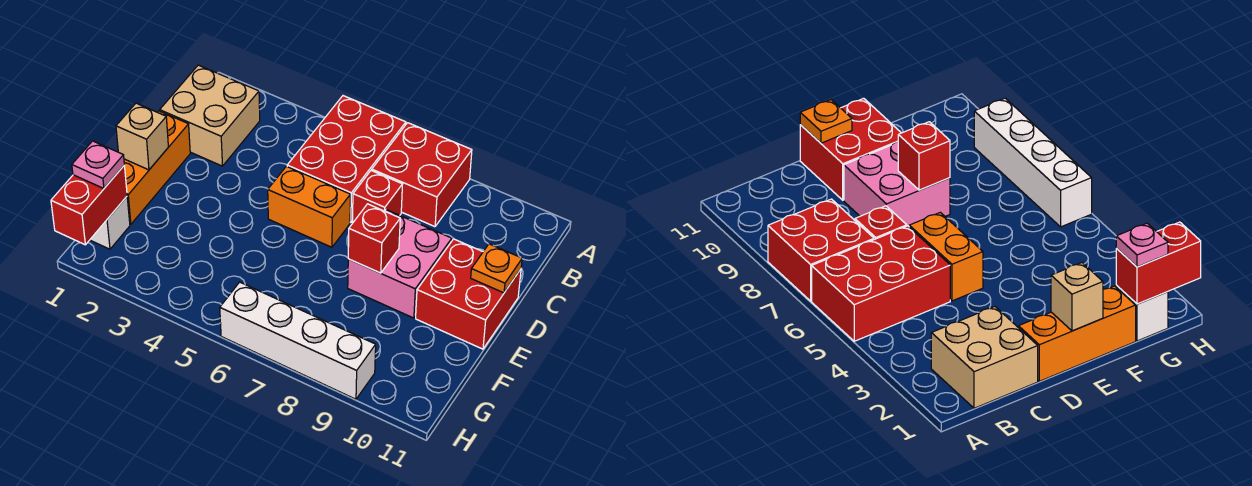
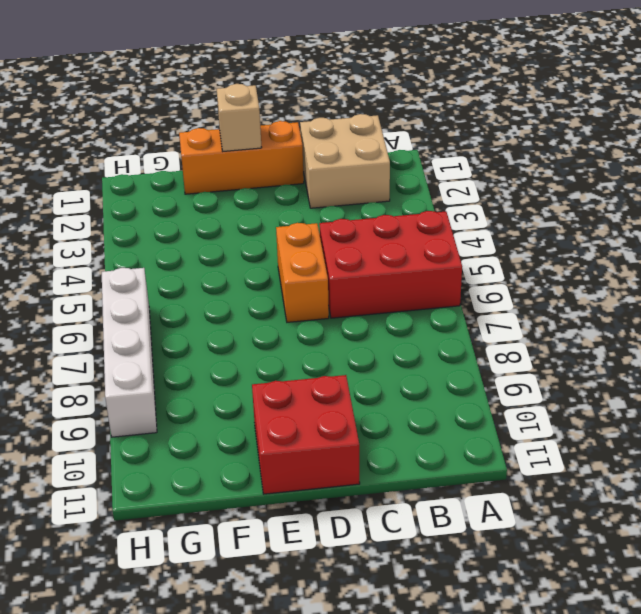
none -> red brick A7:B8 level 1
none -> red brick C7 level 1
none -> pink brick D8:E9 level 1

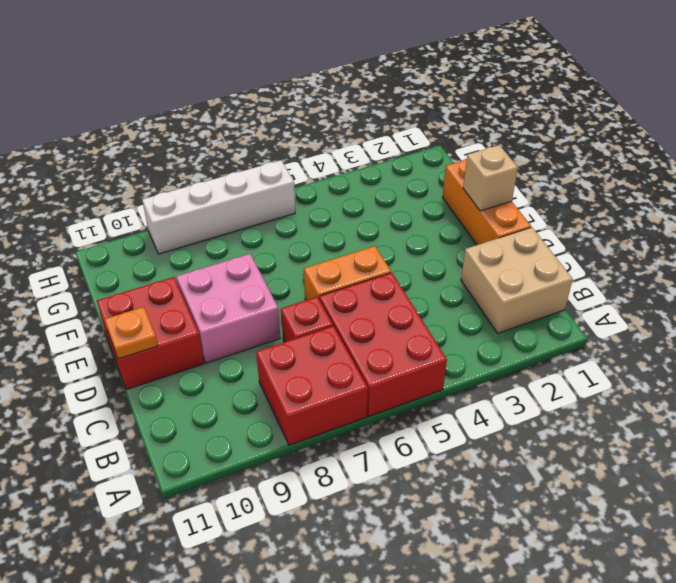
none -> white brick G1 level 1
none -> red brick E8 level 2
none -> red brick G1:H1 level 2

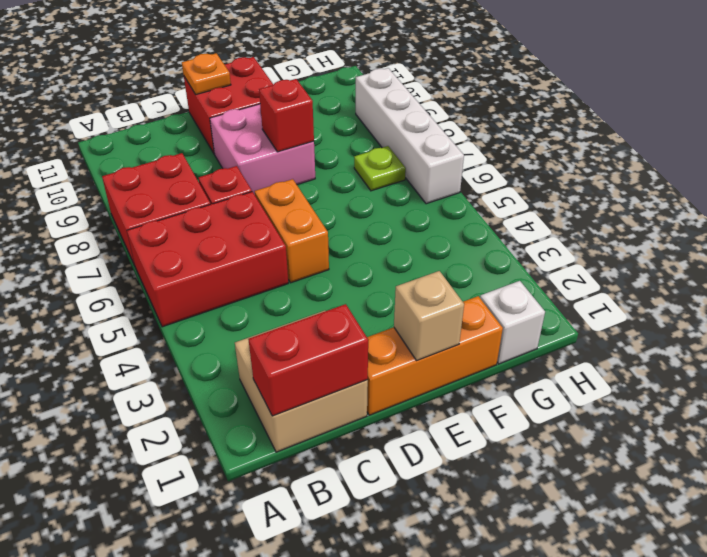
red brick B1:C1 level 2 -> red brick G1:H1 level 2
lime plate G7 level 1 -> none
none -> pink plate G1 level 3

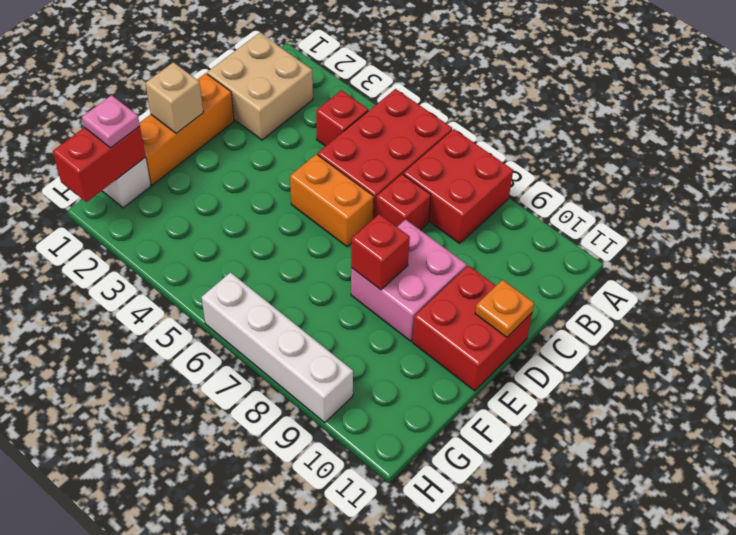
red brick B4 level 1 -> none

